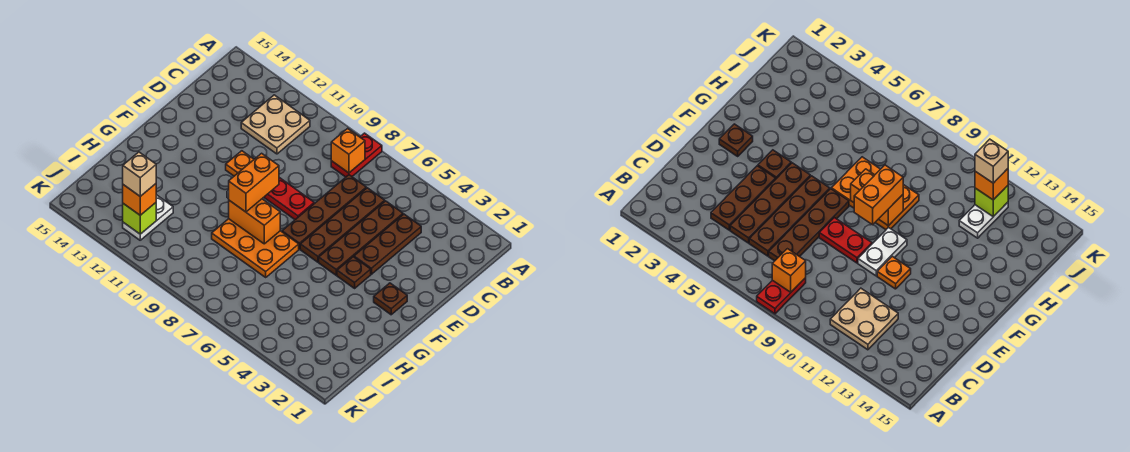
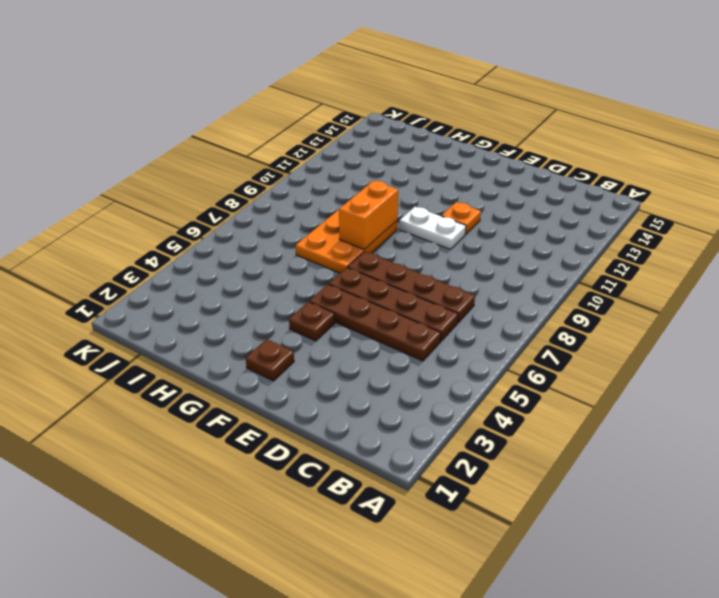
none -> red plate A8:B8 level 1
none -> tan plate B11:C12 level 1
none -> brown plate C4:E4 level 1

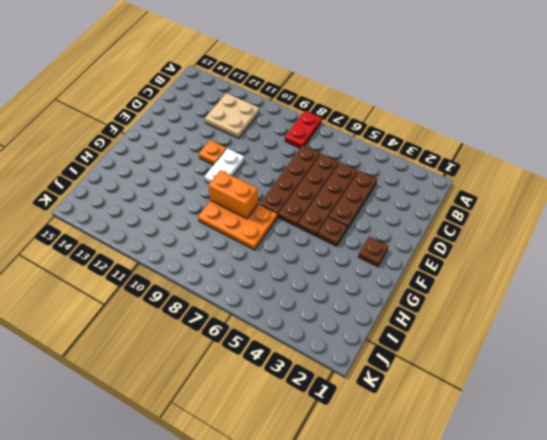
none -> red plate E8:E9 level 1
none -> white plate I12:J12 level 1
none -> orange brick B8 level 2

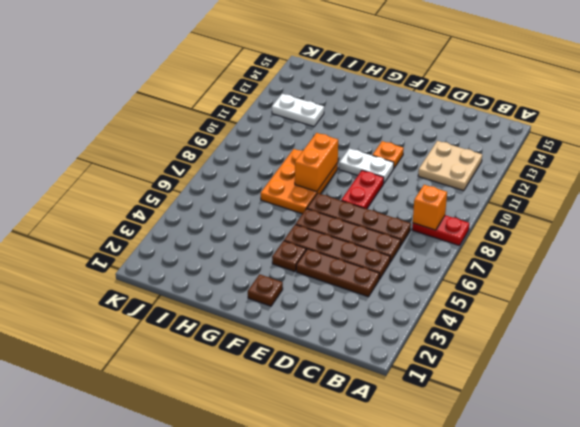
none -> lime brick J12 level 2
none -> orange brick F9:G9 level 3
none -> orange brick J12 level 3

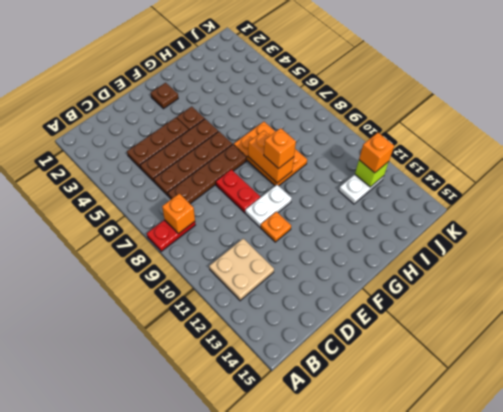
orange brick G9 level 3 -> orange brick F9:G9 level 3
none -> tan brick J12 level 4

